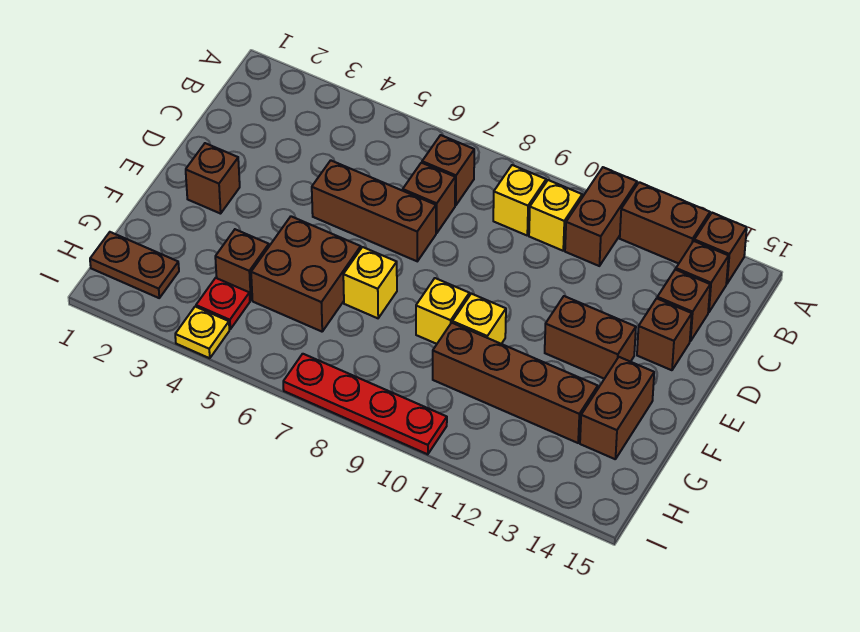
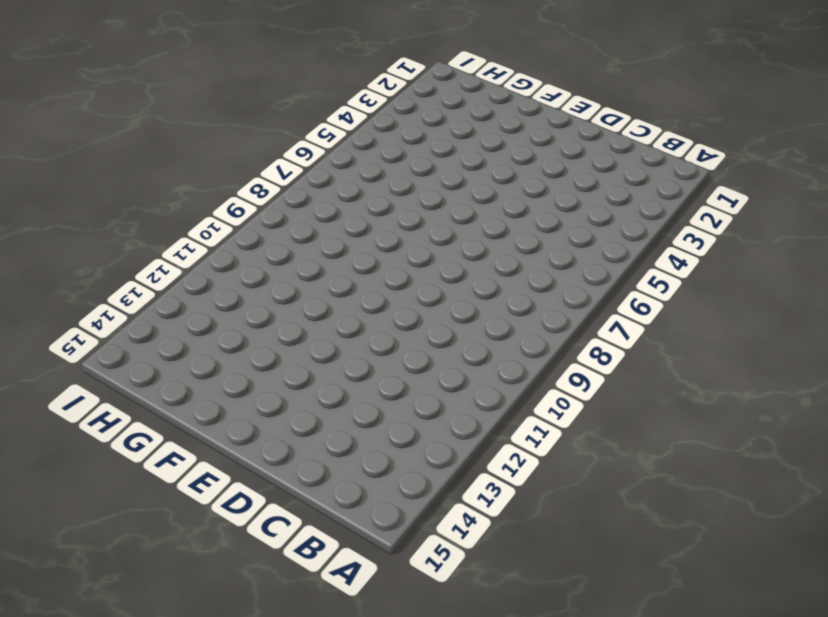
none -> brown brick A11:B11 level 1
none -> brown brick A12:A13 level 1
none -> brown brick A14 level 1

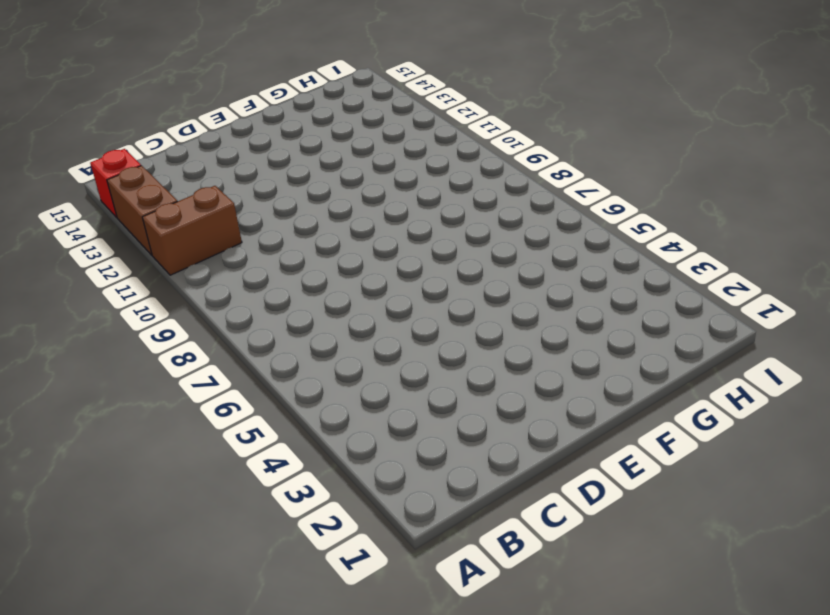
red brick A14 level 1 -> brown brick A14 level 1
none -> brown brick B7 level 1
none -> yellow brick B9 level 1
none -> yellow brick B10 level 1

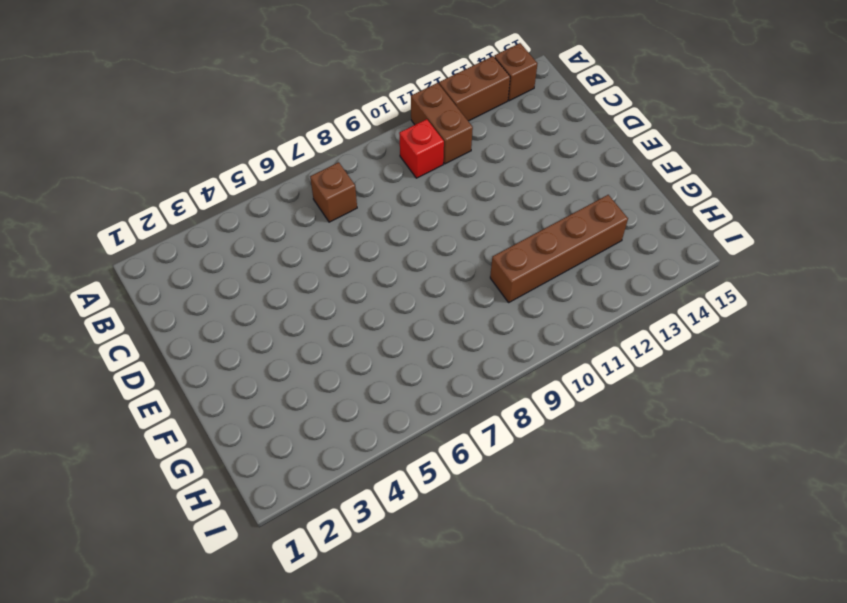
red brick B10 level 1 -> yellow brick B10 level 1
none -> yellow brick B9 level 1
none -> brown brick B14 level 1
none -> brown brick C7 level 1

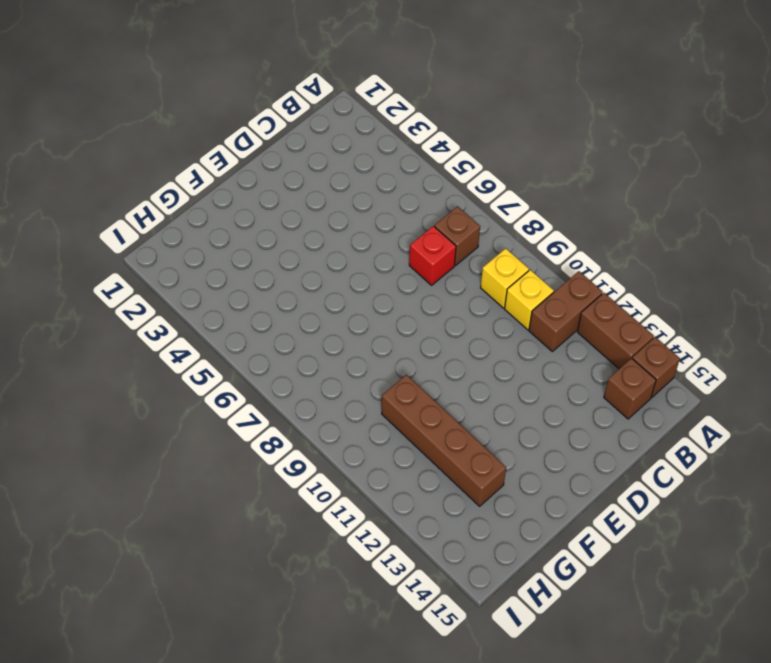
red brick C7 level 1 -> brown brick C7 level 1
none -> brown brick C14 level 1
none -> brown brick D5:D7 level 1
none -> brown brick D14 level 1

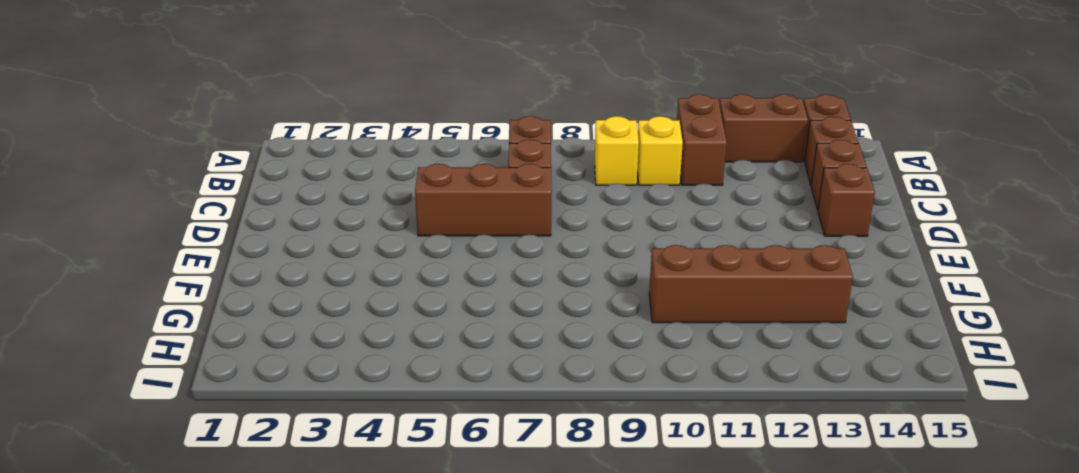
none -> brown brick E2 level 1
none -> brown brick E12:E13 level 1
none -> brown brick F5:G6 level 1

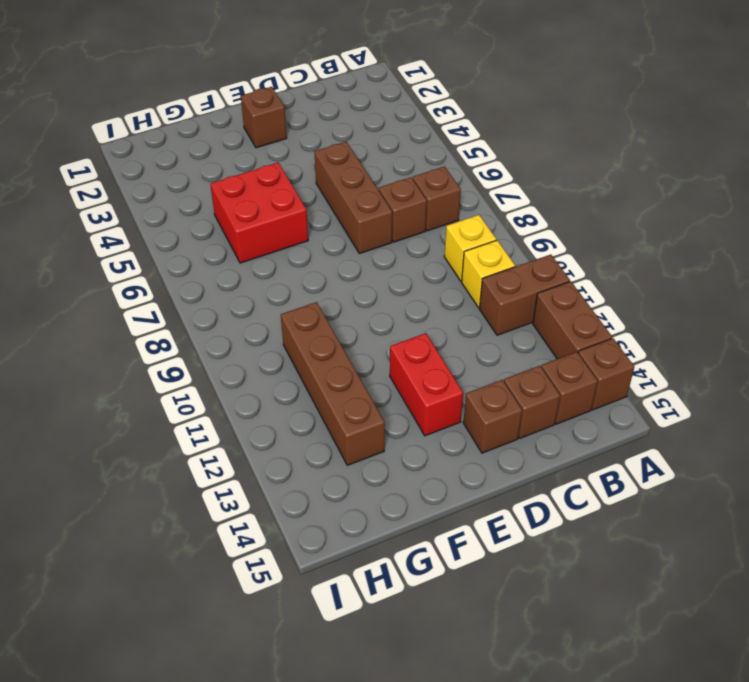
red brick E12:E13 level 1 -> brown brick E12:E13 level 1
red brick F5:G6 level 1 -> brown brick F5:G6 level 1
none -> yellow brick F7 level 1
none -> yellow brick F9 level 1
none -> yellow brick F10 level 1

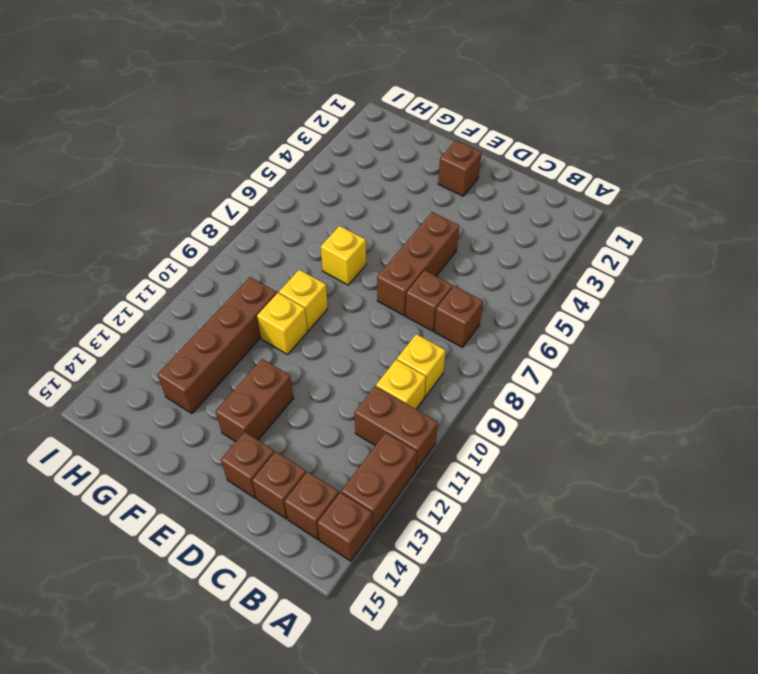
none -> brown brick F5:G6 level 1
none -> brown brick F14:G14 level 1
none -> brown brick G4 level 1

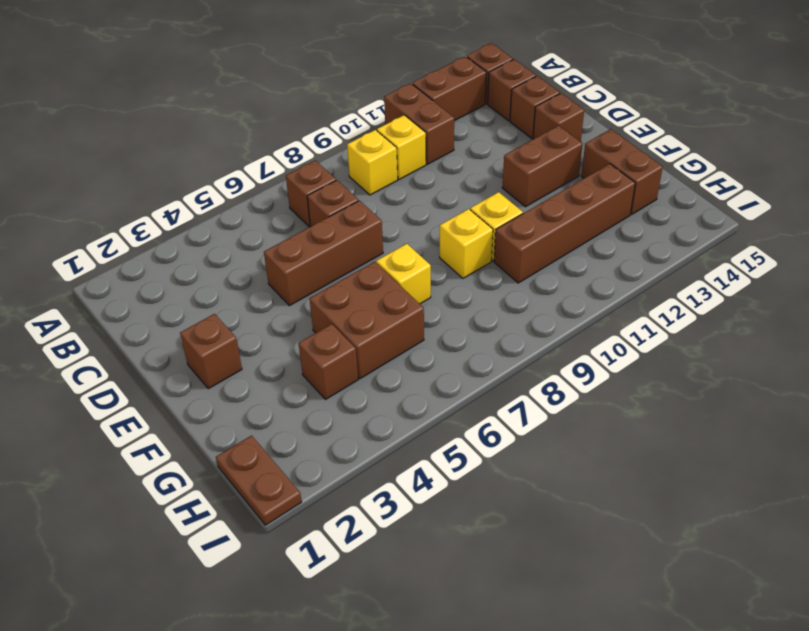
brown plate H1:I1 level 1 -> brown plate H1:H2 level 1
none -> red plate H4 level 1
none -> yellow plate I4 level 1
none -> red plate I7:I10 level 1

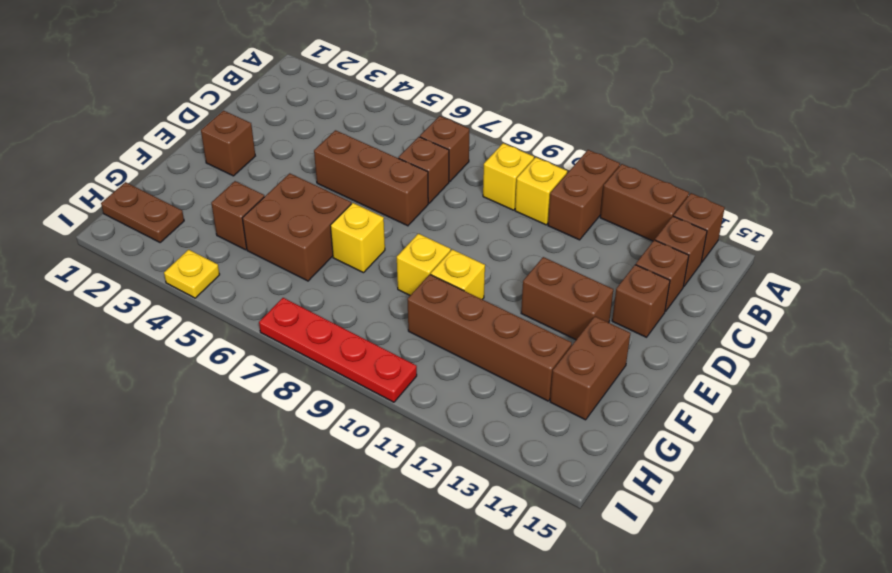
none -> red plate H4 level 1

